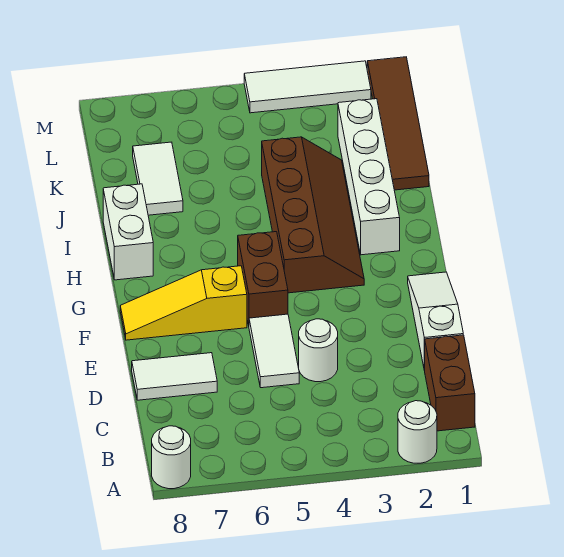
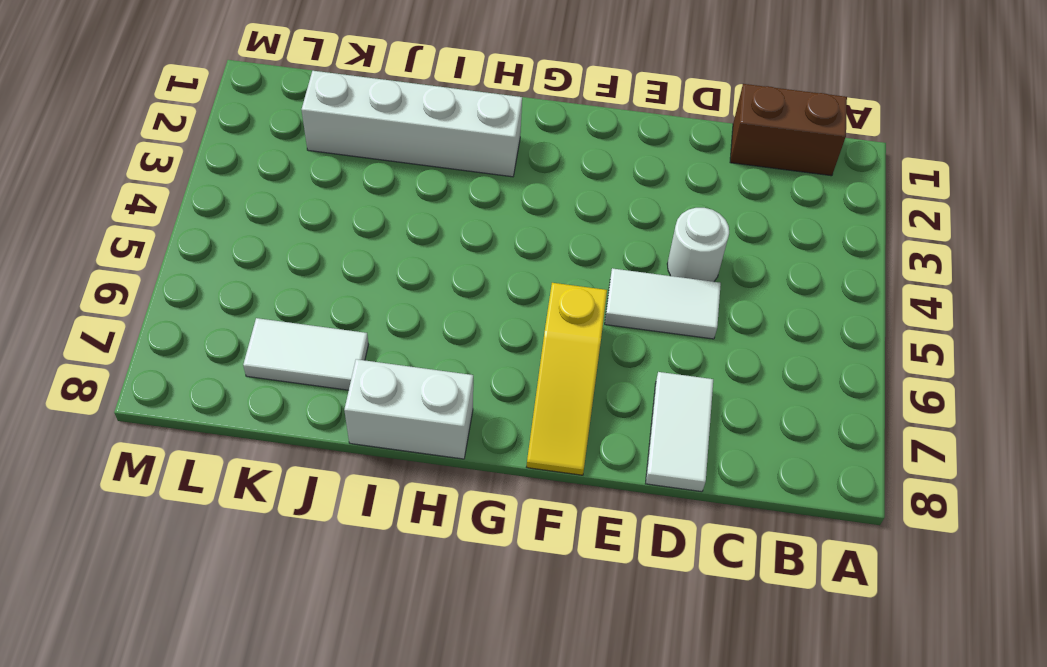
none -> white round brick A2 level 1
none -> white round brick A8 level 1
none -> white slope D1:F1 level 1 top D

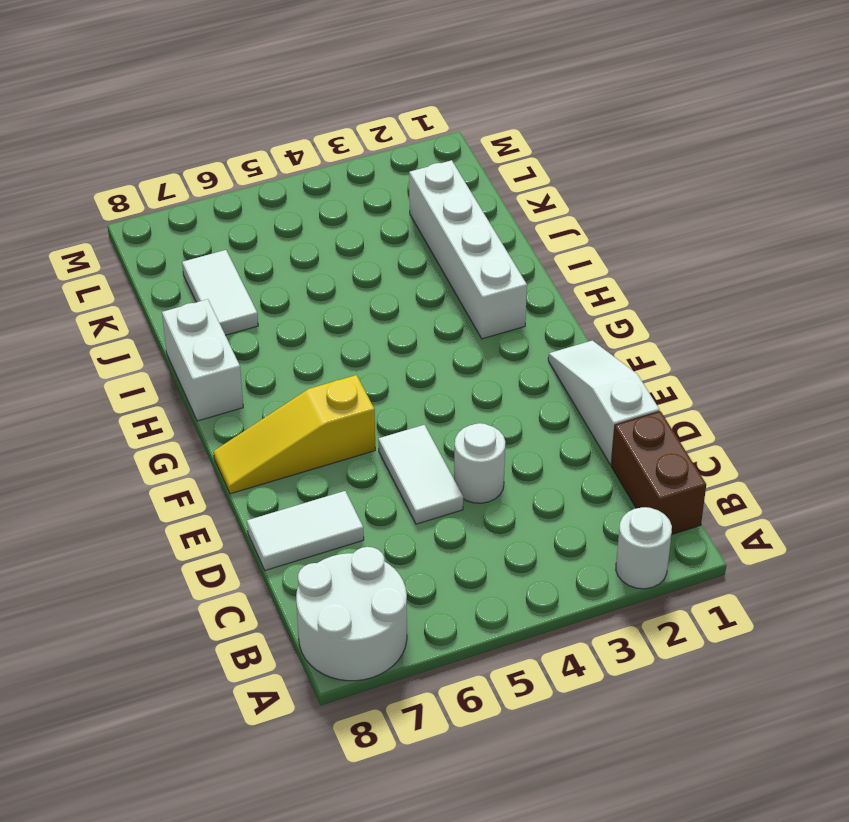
white round brick A7:B8 level 1 -> white round brick A8 level 1
none -> brown brick F5:G5 level 1
none -> brown slope G3:J4 level 1 top 4
none -> brown tile J1:M1 level 1

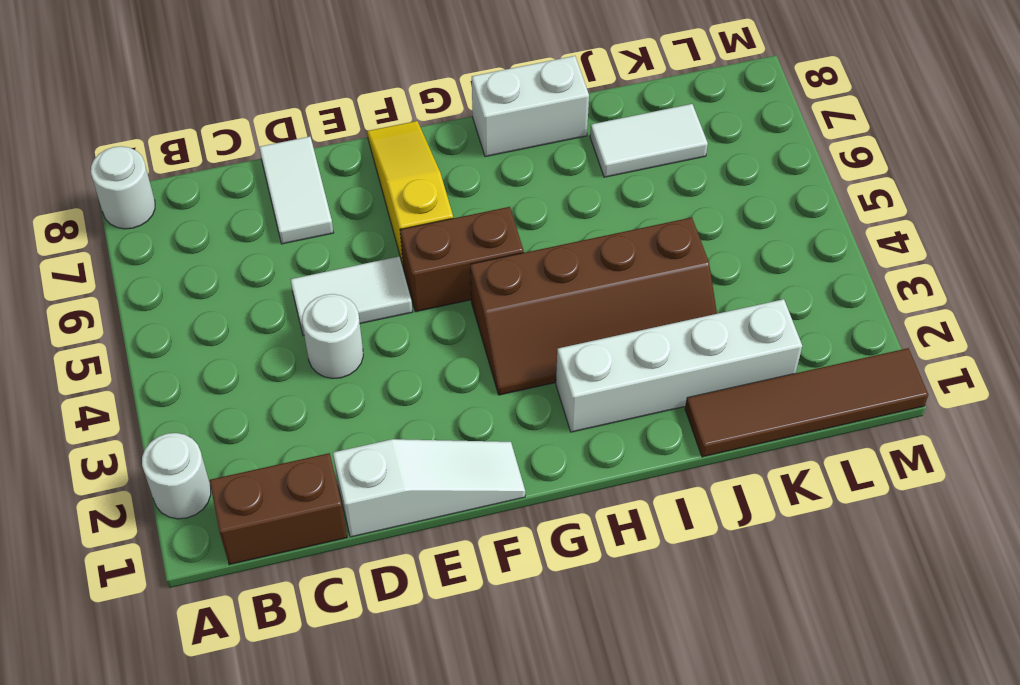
none -> white tile M2:M4 level 1

